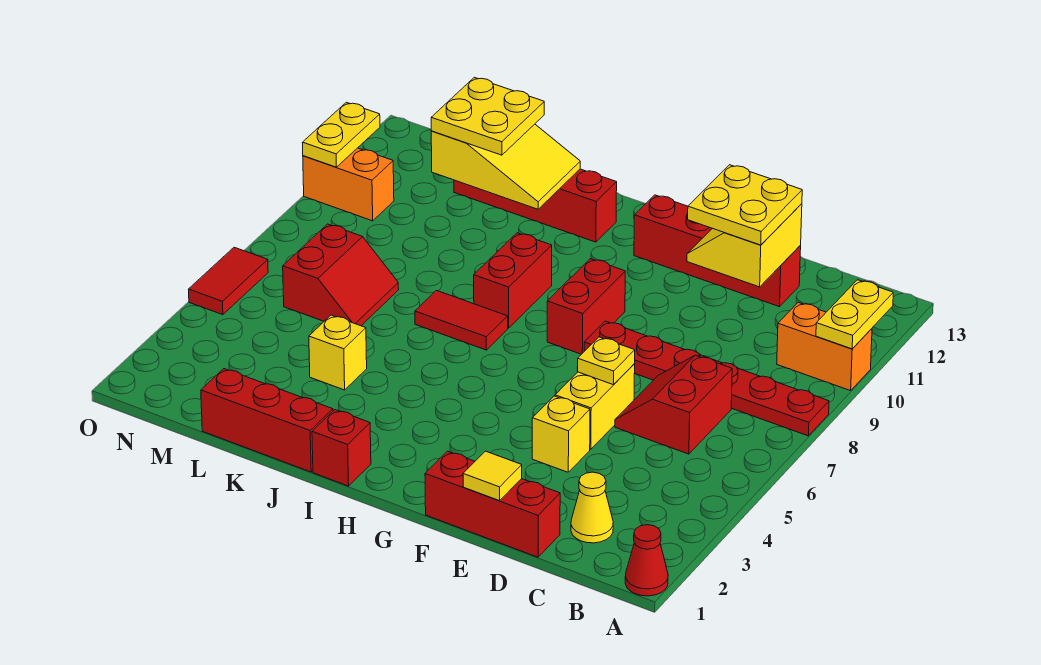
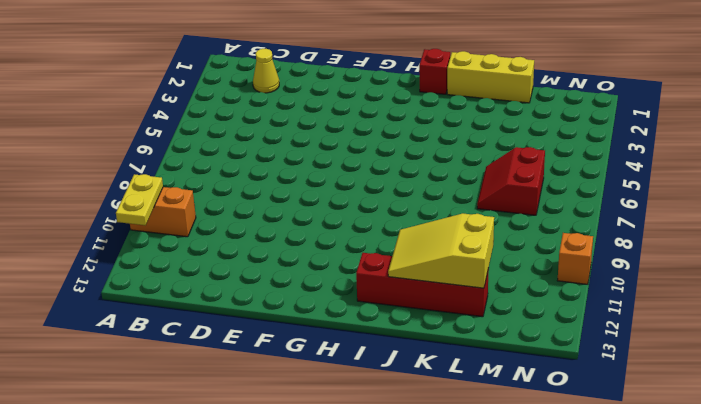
yellow brick J1:L1 level 1 -> red brick J1:L1 level 1
orange brick O10 level 1 -> orange brick N10:O10 level 1
none -> red cone A1 level 1
none -> red plate A8:F8 level 1
none -> red slope C6:D7 level 1 top C

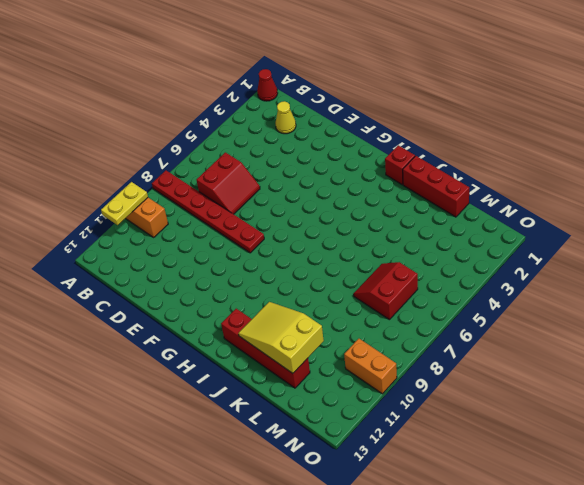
none -> red brick D1:F1 level 1
none -> red brick D12:G12 level 1
none -> yellow brick E4 level 1

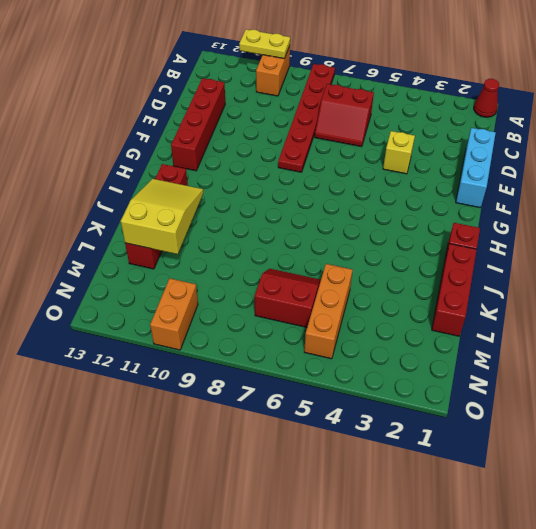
cyan brick D1:F1 level 1 -> red brick D1:F1 level 1
orange brick L5:N5 level 1 -> none
none -> yellow cone C2 level 1
none -> yellow brick E5:E6 level 1
none -> red brick G8:G9 level 1

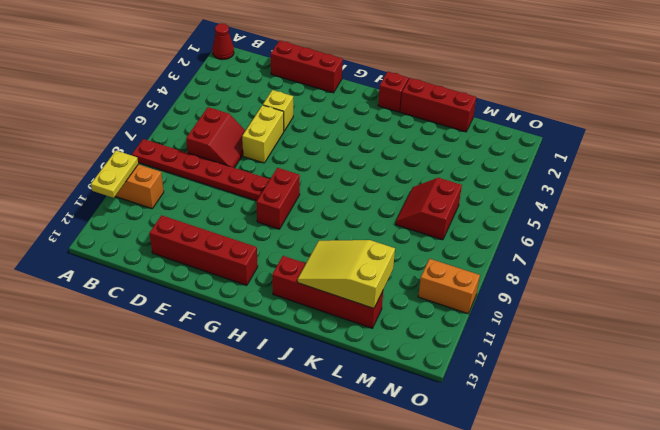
none -> yellow cone C2 level 1
none -> red tile I7:J7 level 1
none -> red brick I8:I9 level 1

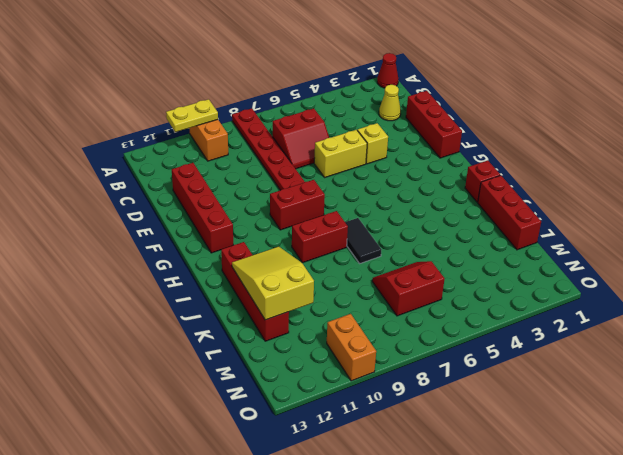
black tile I7:J7 level 1 -> red tile I7:J7 level 1
none -> yellow brick K4 level 1
none -> red tile O5:O6 level 1
none -> yellow slope D11:E12 level 2 top D

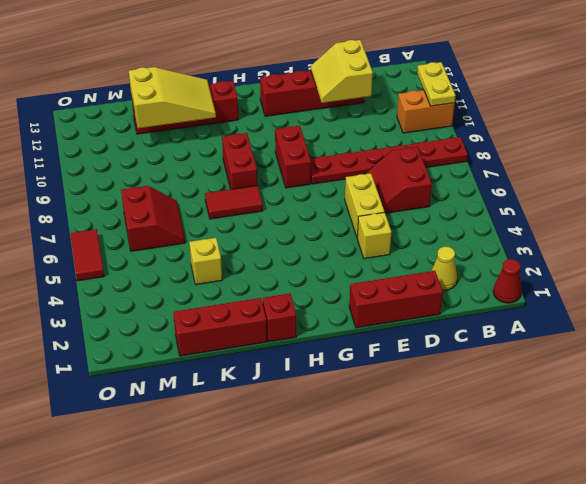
none -> orange brick N10:O10 level 1
none -> yellow tile E1 level 2
none -> yellow plate E6 level 2

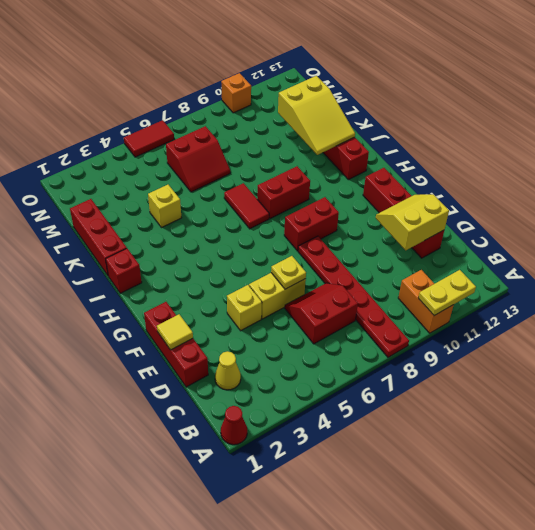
orange brick O10 level 1 -> orange brick N10:O10 level 1
none -> yellow plate O10:O11 level 2
none -> yellow plate D11:E12 level 3
none -> yellow plate K11:L12 level 3

